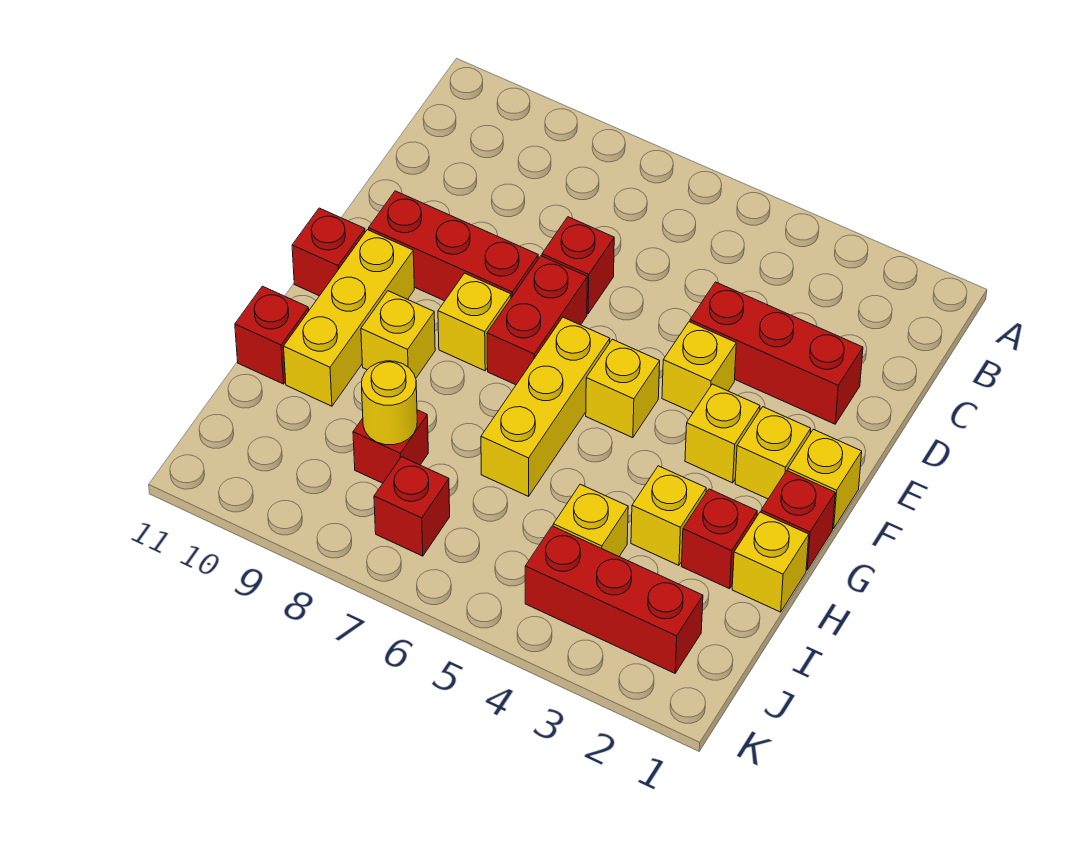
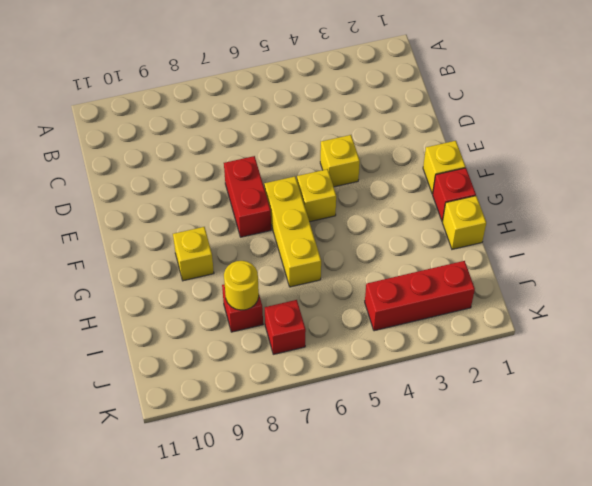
none -> red brick D2:D4 level 1
none -> red brick D7 level 1
none -> red brick E8:E10 level 1

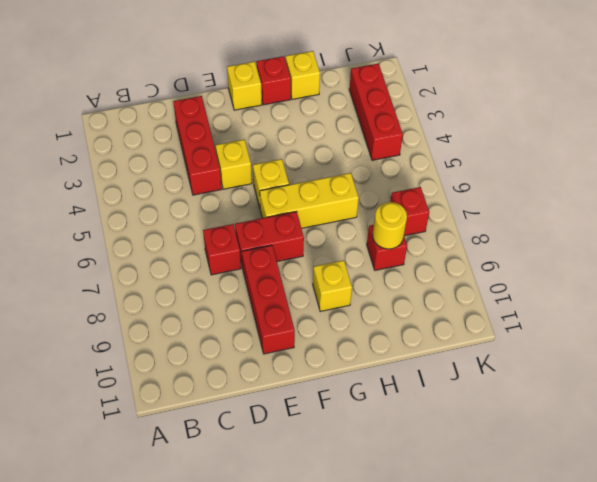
none -> yellow brick F2 level 1
none -> yellow brick F3 level 1
none -> yellow brick F8 level 1

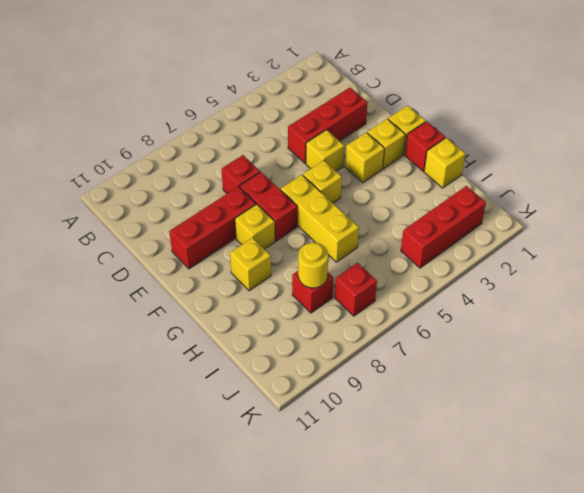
none -> yellow brick F10:H10 level 1
none -> red brick F11 level 1
none -> red brick H2 level 1

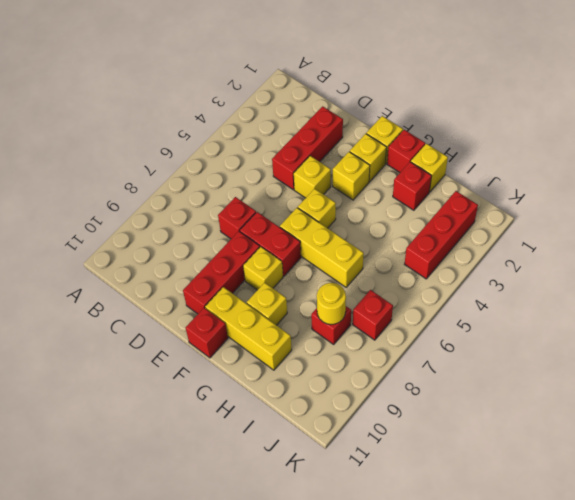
none -> yellow brick H3 level 1
none -> red brick H11 level 1
none -> yellow brick I4 level 1

